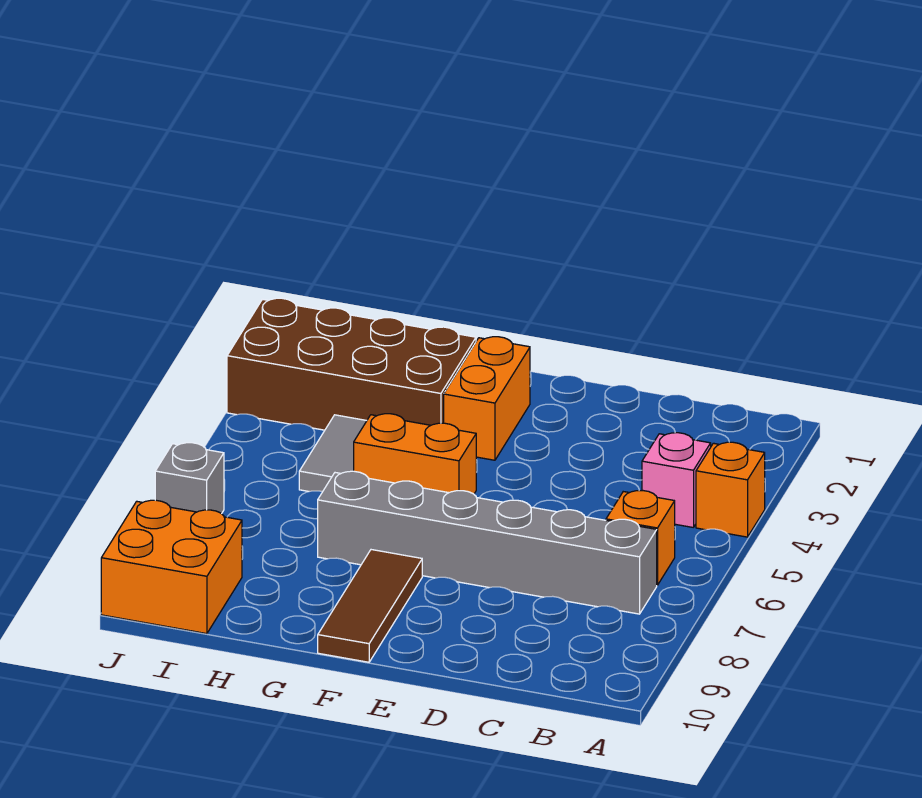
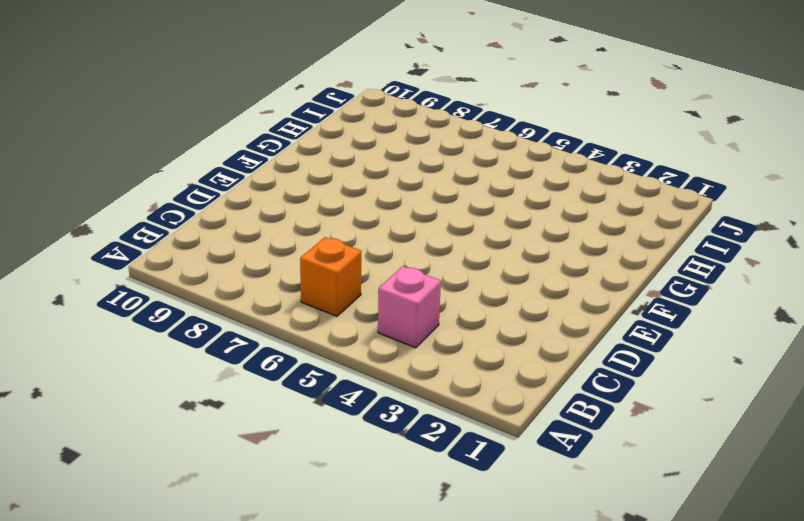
none -> orange brick A4 level 1
none -> grey brick B7:G7 level 1

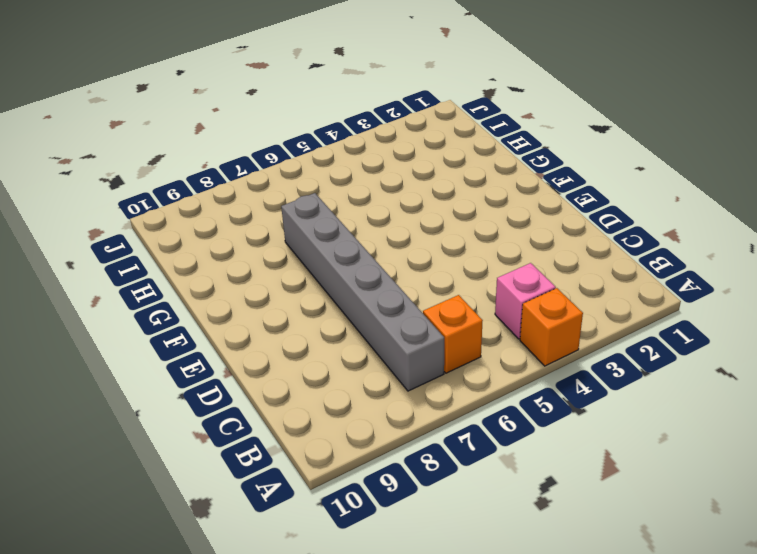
none -> orange brick F2:F3 level 1
none -> orange brick F5:G5 level 1

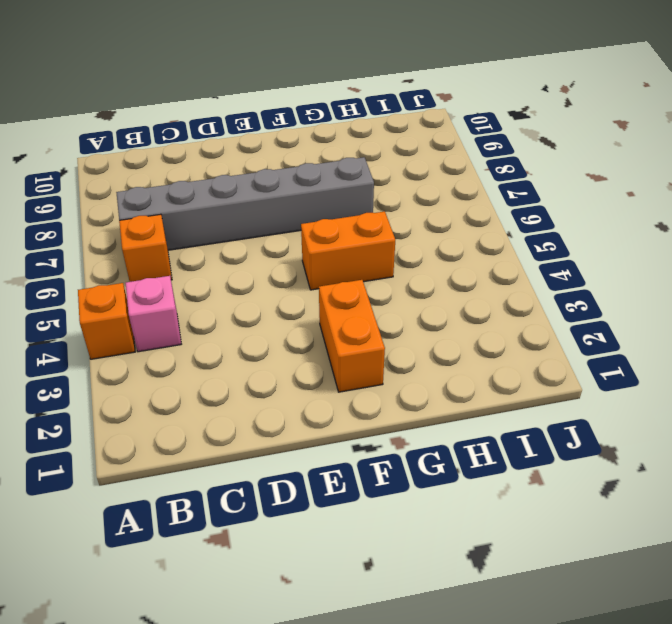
none -> brown tile F8:F10 level 1
none -> brown brick G2:J3 level 1

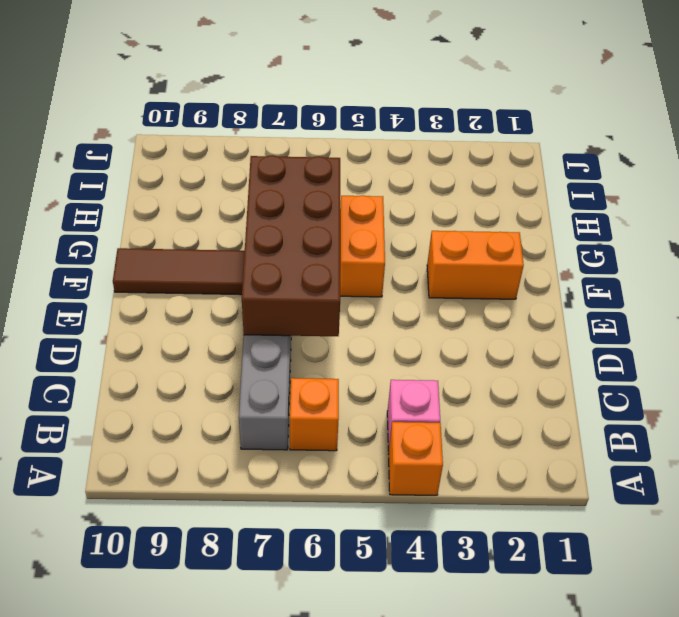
brown brick D6:G7 level 2 -> brown brick G2:J3 level 1
none -> grey tile H4:H5 level 1
none -> orange brick I9:J10 level 1

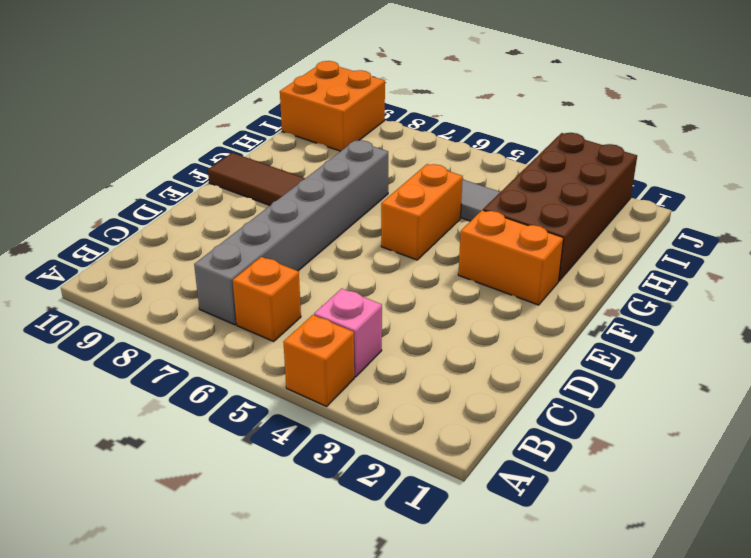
none -> grey brick J7 level 1

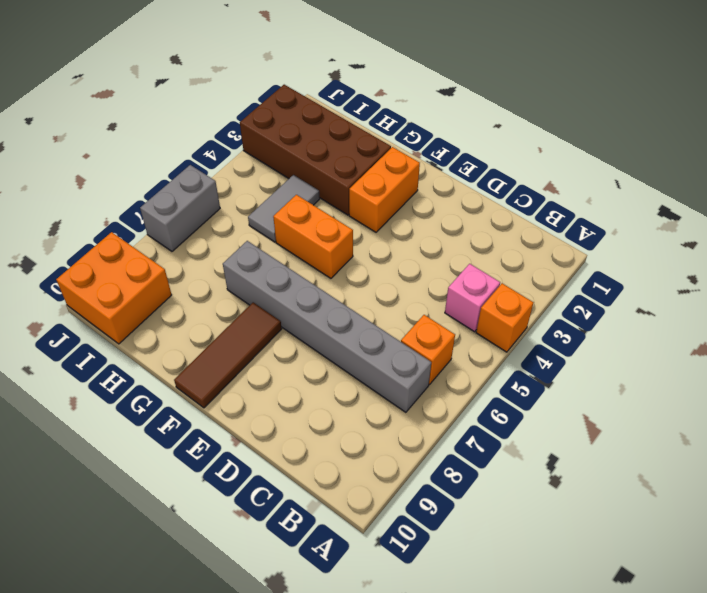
grey brick J6:J7 level 1 -> grey brick J7 level 1

